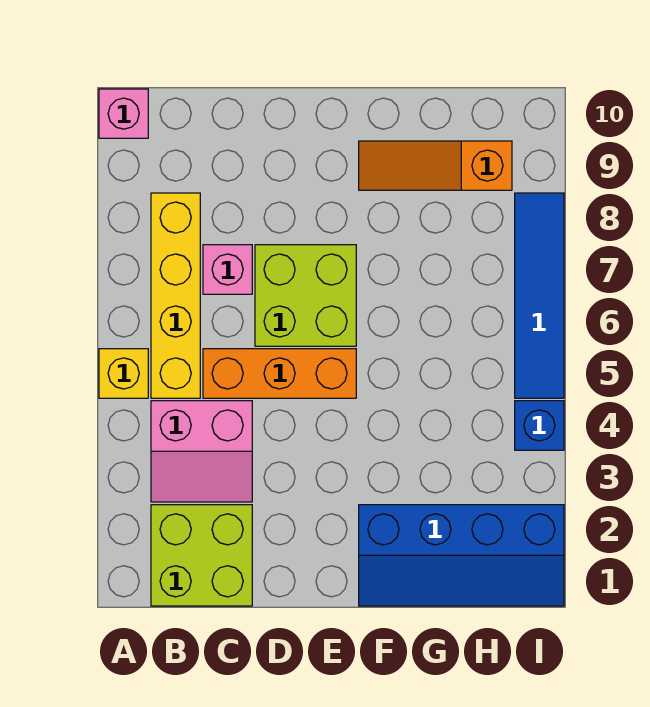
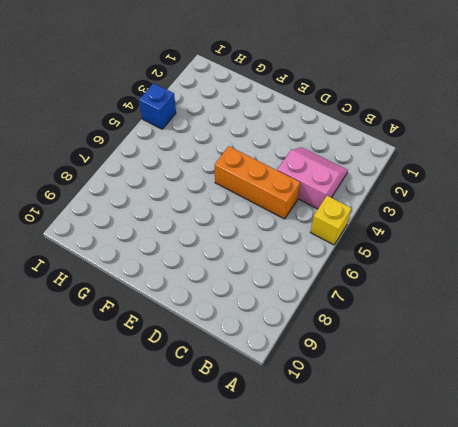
none -> pink brick A10 level 1
none -> lime brick B1:C2 level 1
none -> yellow brick B5:B8 level 1

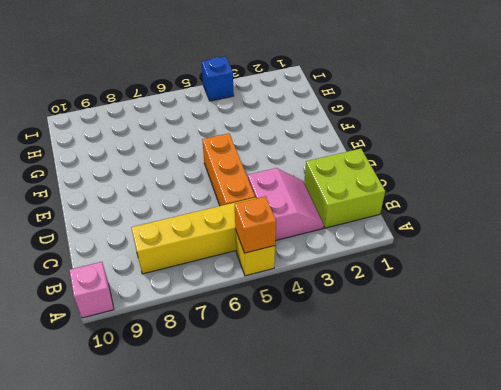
orange brick A5 level 2 -> none
none -> pink brick C7 level 1
none -> lime brick D6:E7 level 1
none -> blue slope F1:I2 level 1 top 2

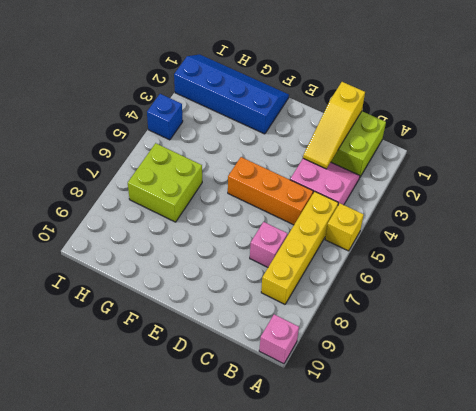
yellow slope C1:C3 level 2 top 1 -> none
lime brick G6:H7 level 1 -> lime brick D6:E7 level 1
none -> orange slope F9:H9 level 1 top H
none -> blue tile I5:I8 level 1

